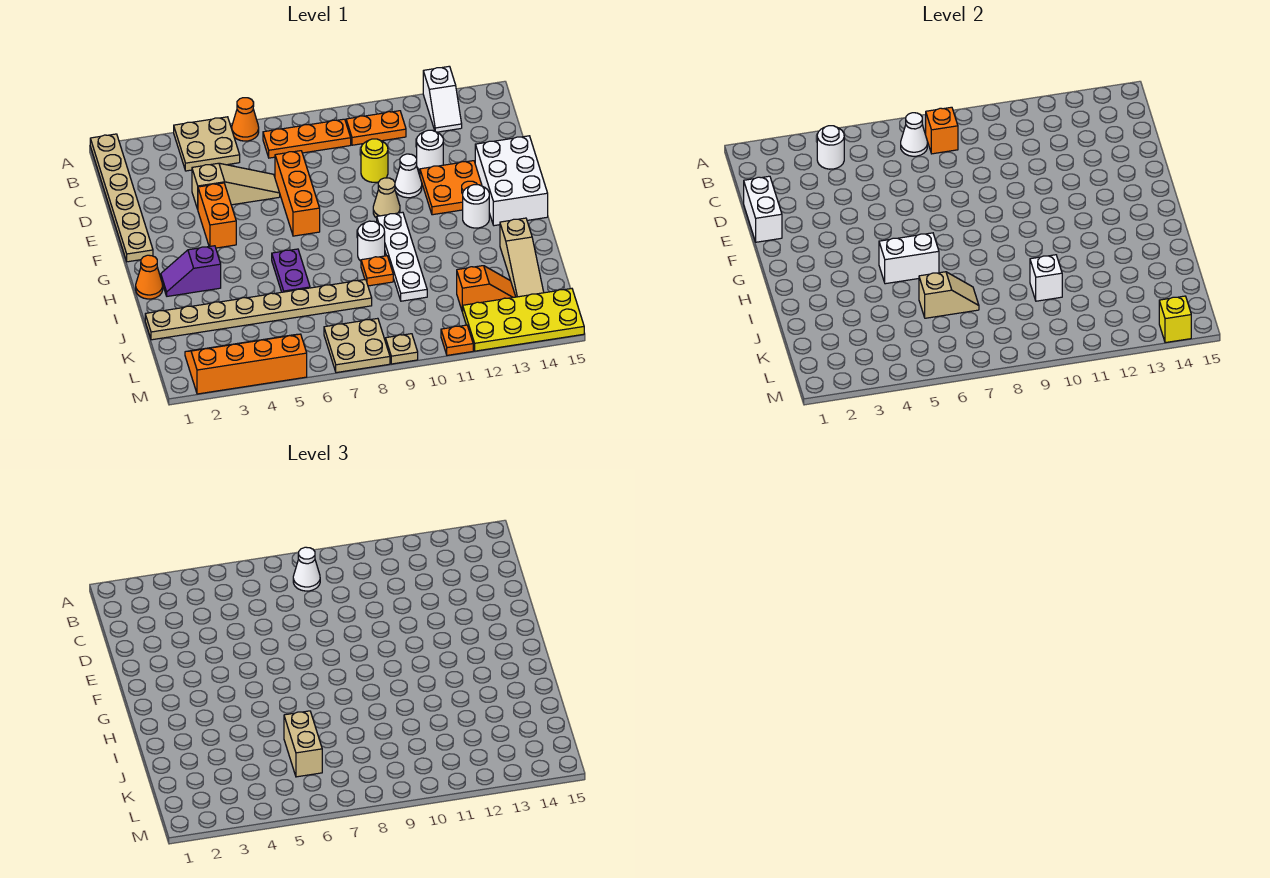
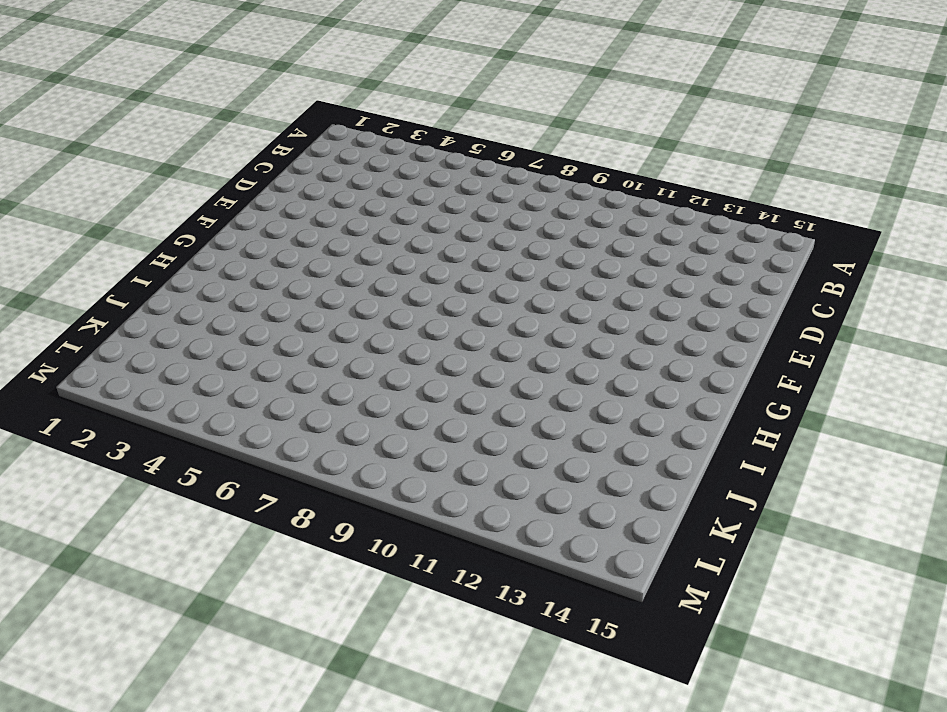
none -> tan plate A1:F1 level 1
none -> tan plate A4:B5 level 1
none -> orange cone A6 level 1
none -> white slope A13:B13 level 1 top A

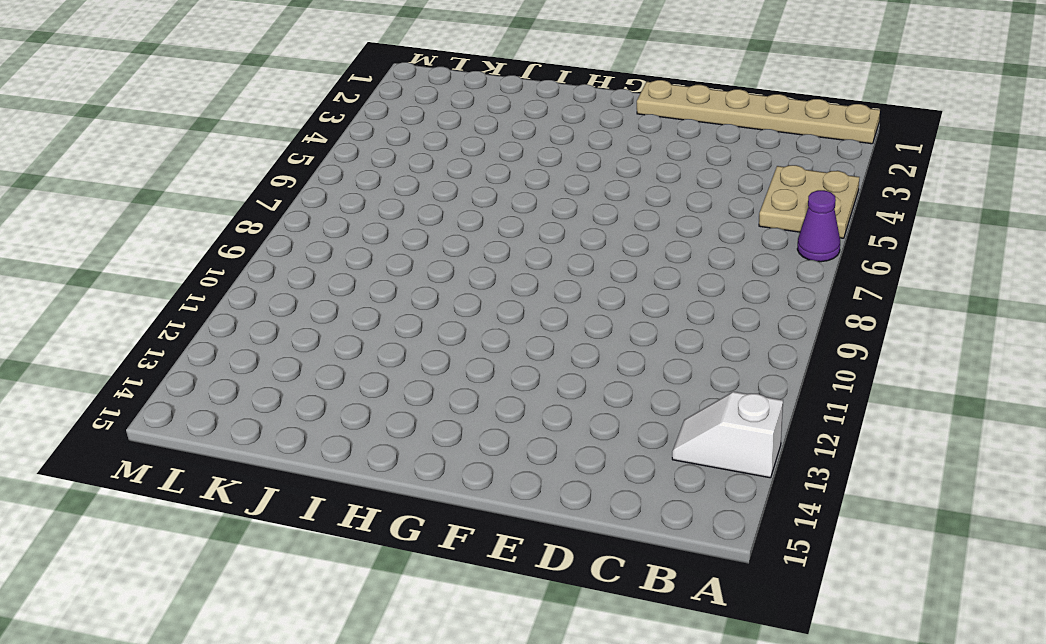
purple cone A6 level 1 -> orange cone A6 level 1
none -> orange plate B7:B9 level 1
none -> orange plate B10:B11 level 1
none -> tan slope D4:D6 level 1 top 4
none -> orange brick D7:F7 level 1

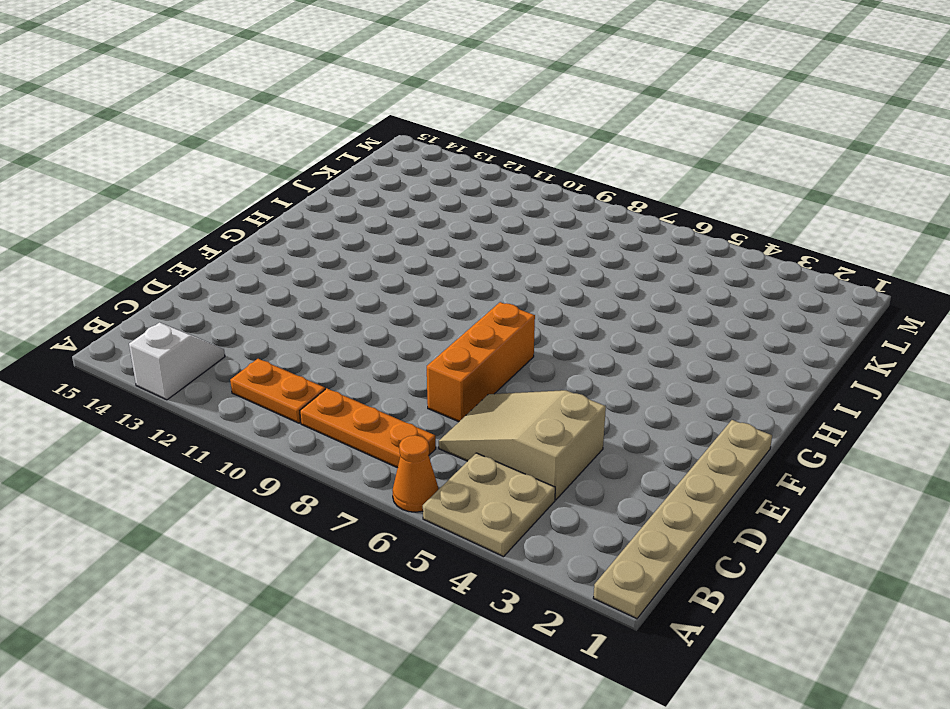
tan slope C4:D6 level 1 top 4 -> tan slope D4:D6 level 1 top 4
none -> yellow round brick D10 level 1
none -> white round brick D12 level 1
none -> orange brick E4:F4 level 1
none -> white cone E11 level 1

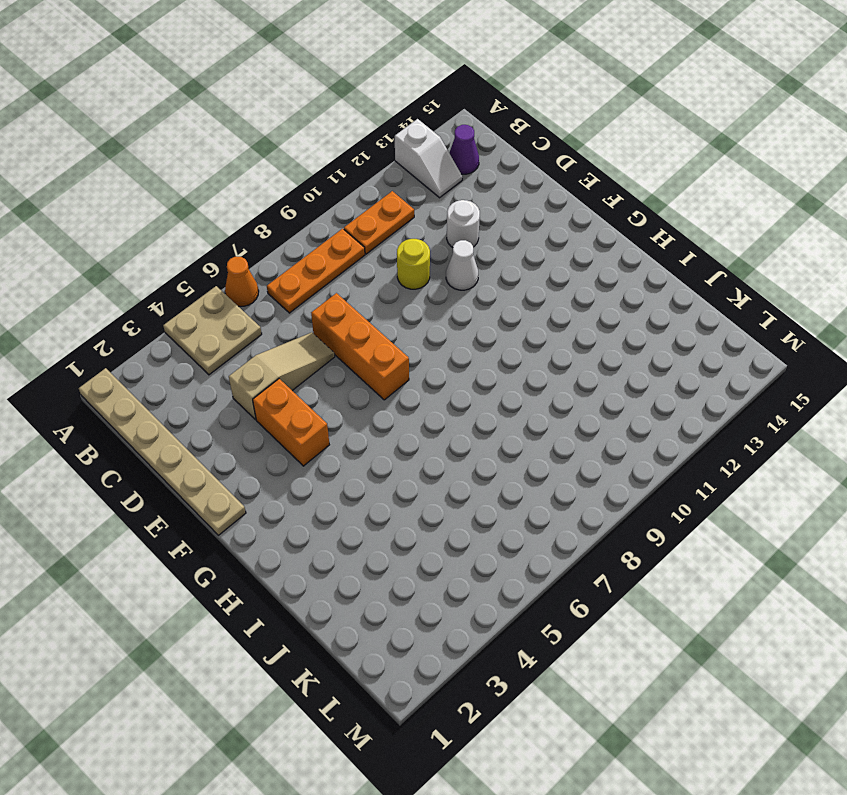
purple cone B14 level 1 -> none
none -> orange plate E12:F13 level 1
none -> white brick E14:G15 level 1
none -> tan cone F10 level 1
none -> white plate G10:J10 level 1

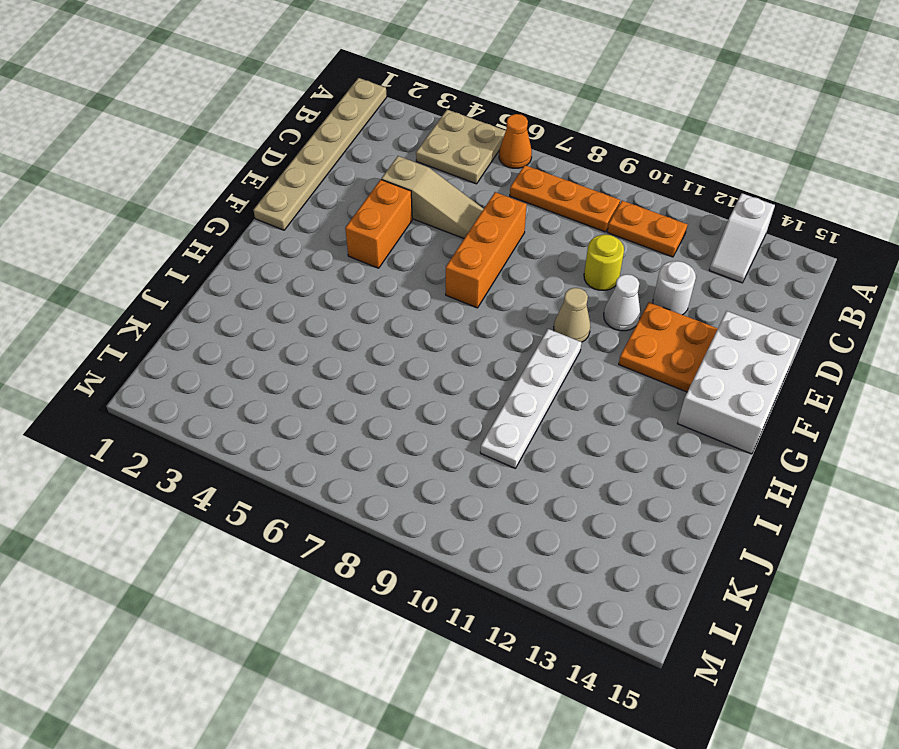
none -> white round brick G13 level 1
none -> orange cone H1 level 1
none -> purple slope H2:H3 level 1 top 3
none -> purple plate H6:I6 level 1

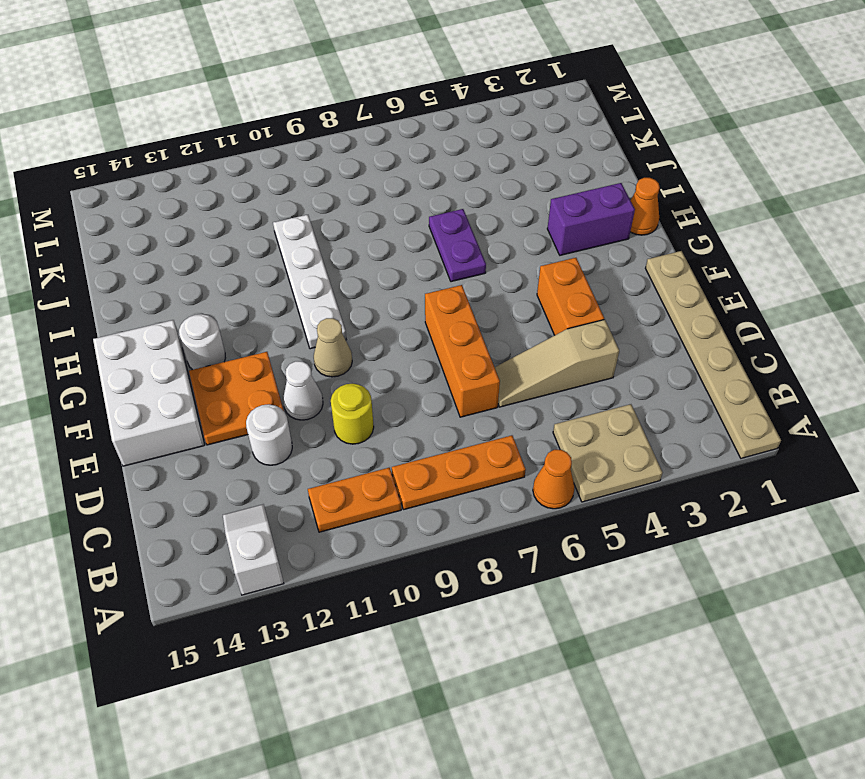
purple brick H2:H3 level 1 -> purple slope H2:H3 level 1 top 3
none -> white round brick H9 level 1
none -> orange plate I9 level 1
none -> tan slope I14:K14 level 1 top I
none -> tan plate J1:J8 level 1

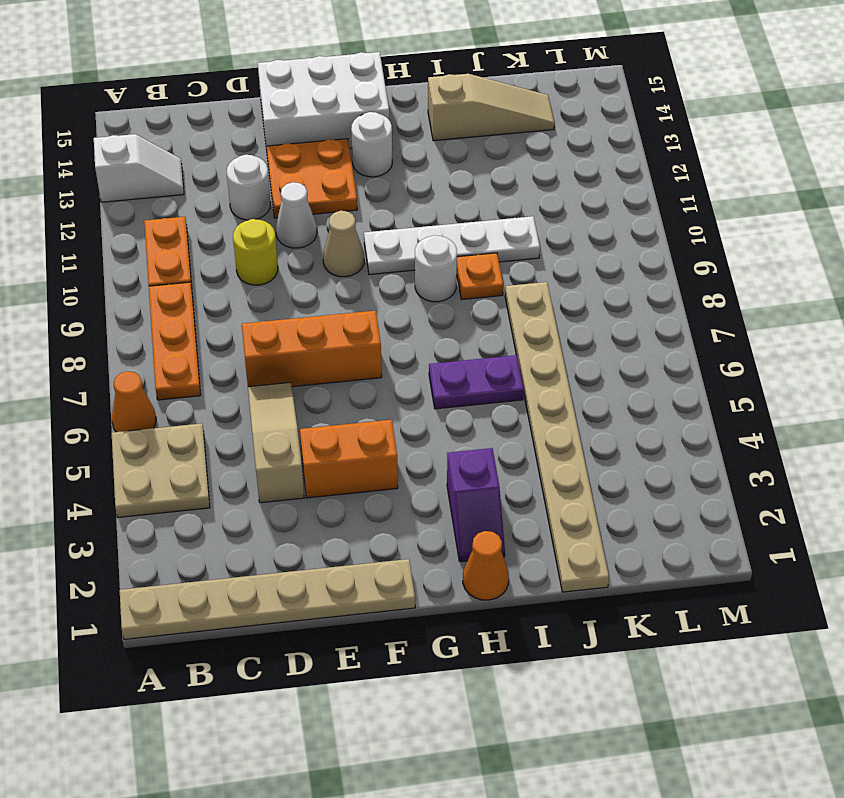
none -> orange slope K12:K13 level 1 top 12
none -> orange slope L2:M5 level 1 top M
none -> tan plate L7:M8 level 1
none -> yellow plate L12:M15 level 1

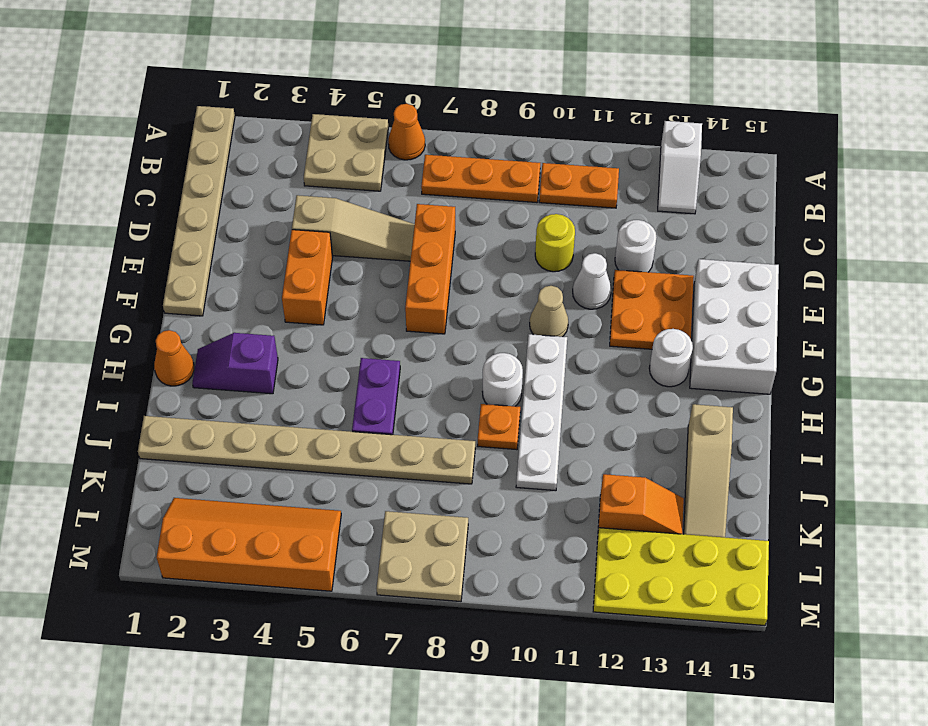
none -> tan plate M9 level 1
none -> orange plate M11 level 1
none -> white round brick B4 level 2
none -> white cone B7 level 2

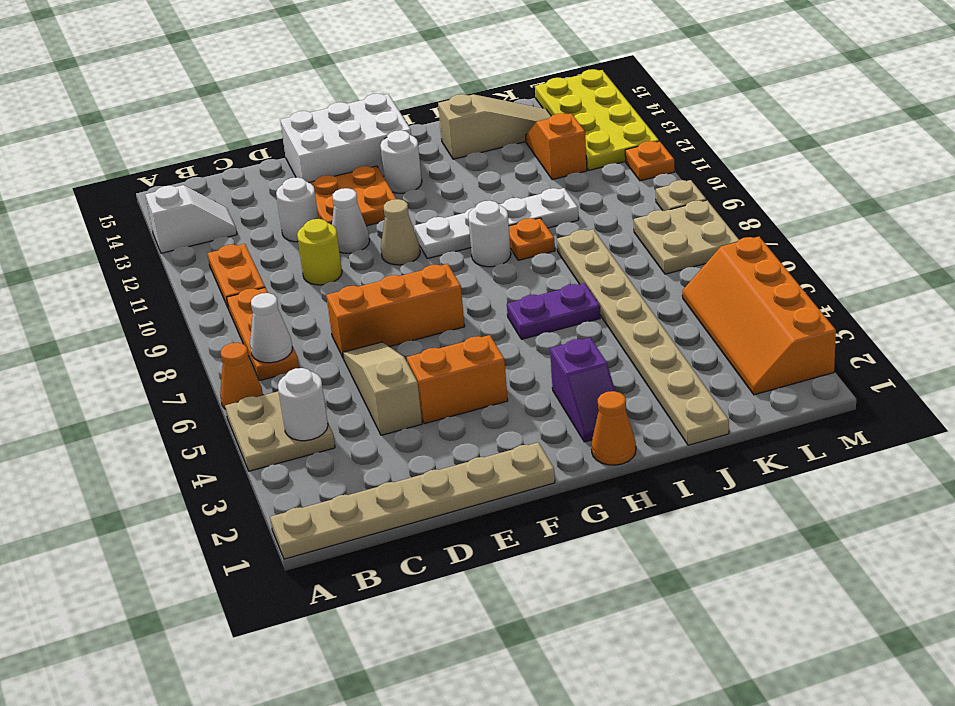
none -> orange brick B8 level 2
none -> white brick D1:E1 level 2
none -> white brick H5:H6 level 2
none -> tan slope J6:J7 level 2 top 6

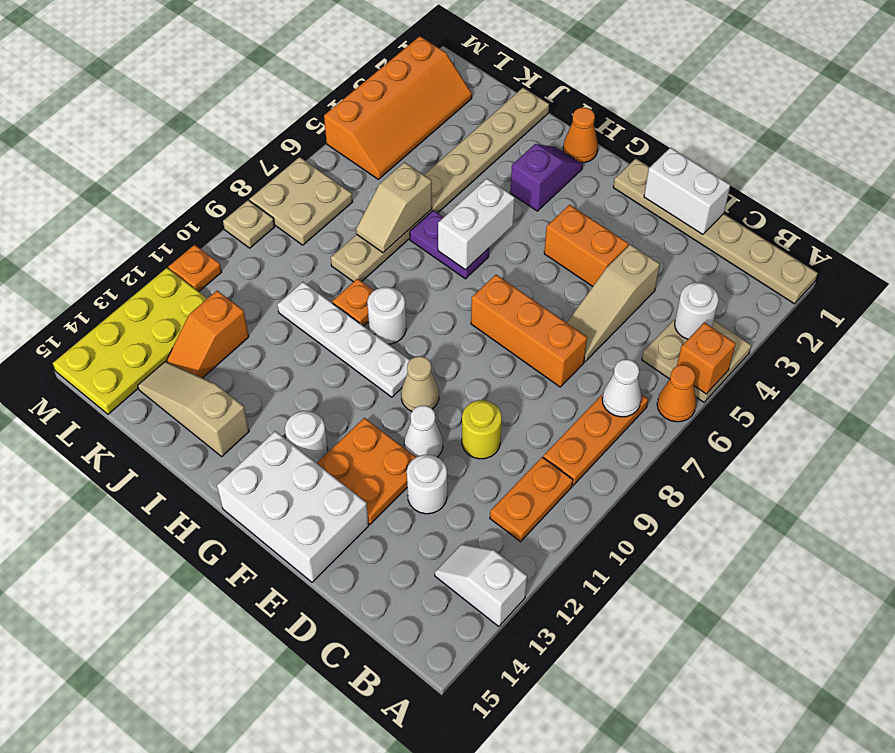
orange brick A5 level 2 -> orange brick B8 level 2
none -> white brick J10 level 2
none -> yellow brick M14 level 2
none -> white cone B8 level 3
none -> tan brick J6:K6 level 3

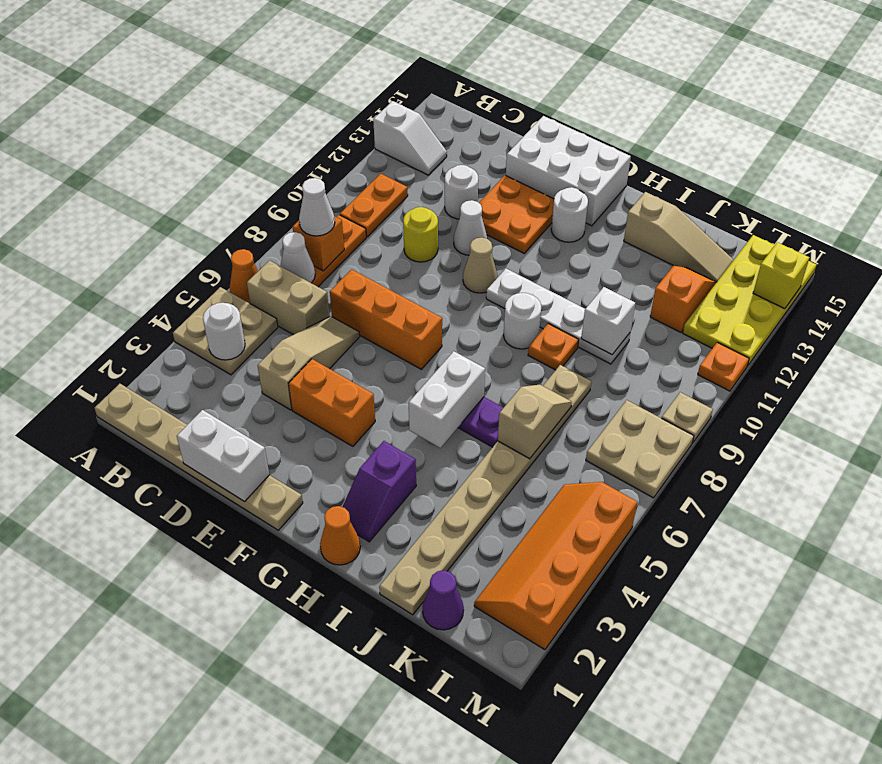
tan brick B6:C6 level 1 -> tan brick J6:K6 level 3
purple cone K1 level 1 -> none

